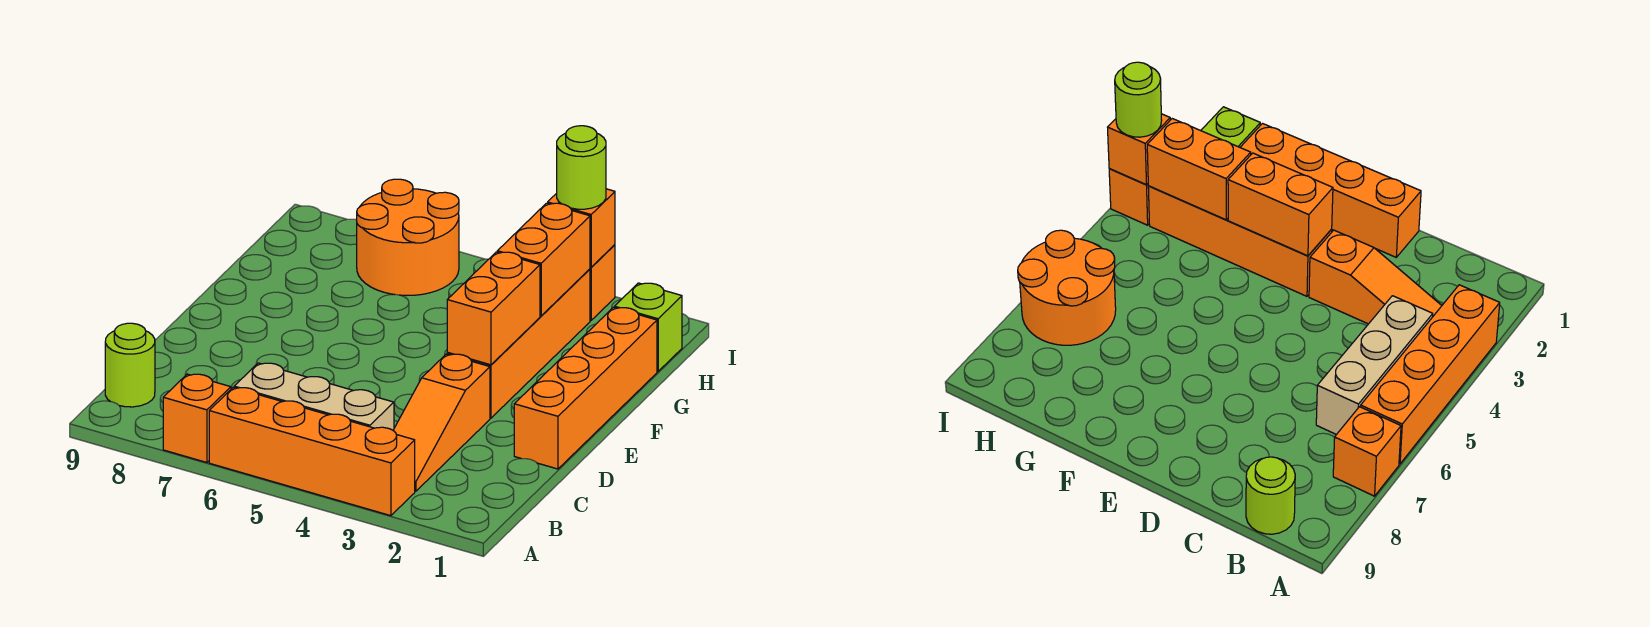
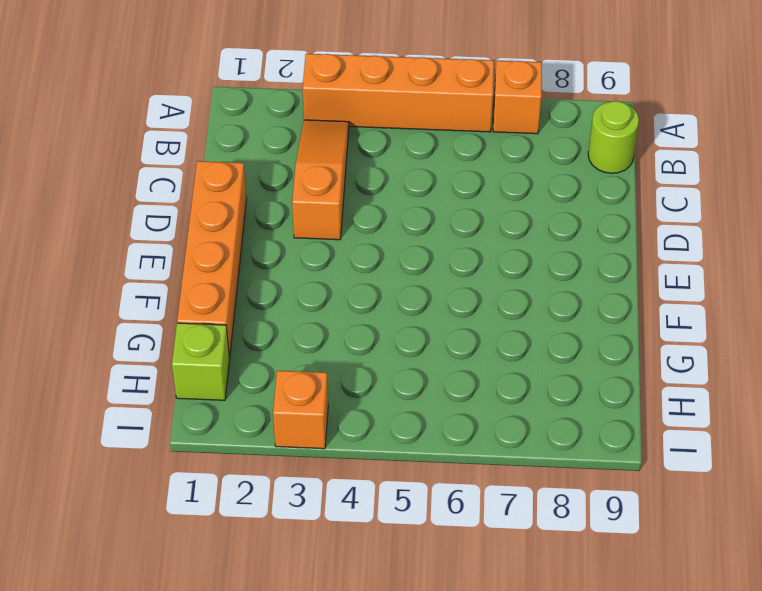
none -> tan brick B4:B6 level 1
none -> orange brick E3:H3 level 1
none -> orange round brick H6:I7 level 1

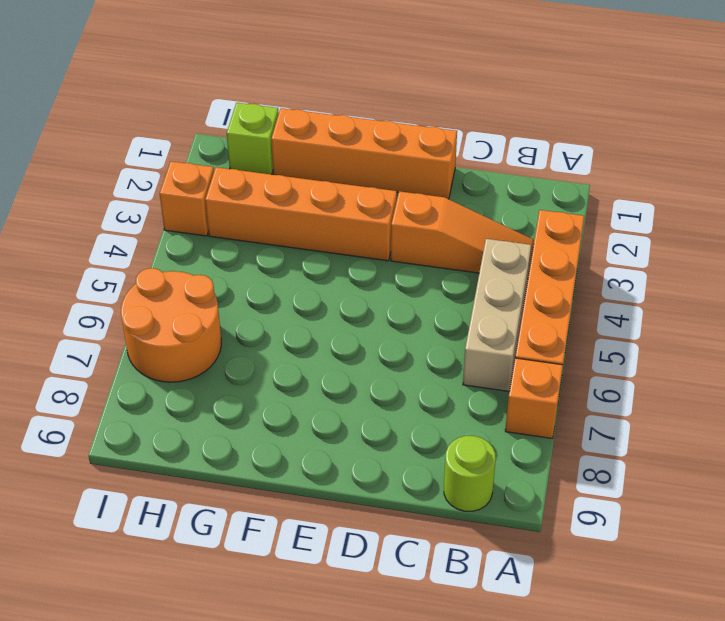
none -> orange brick E3:F3 level 2
none -> orange brick G3:H3 level 2
none -> orange brick I3 level 2

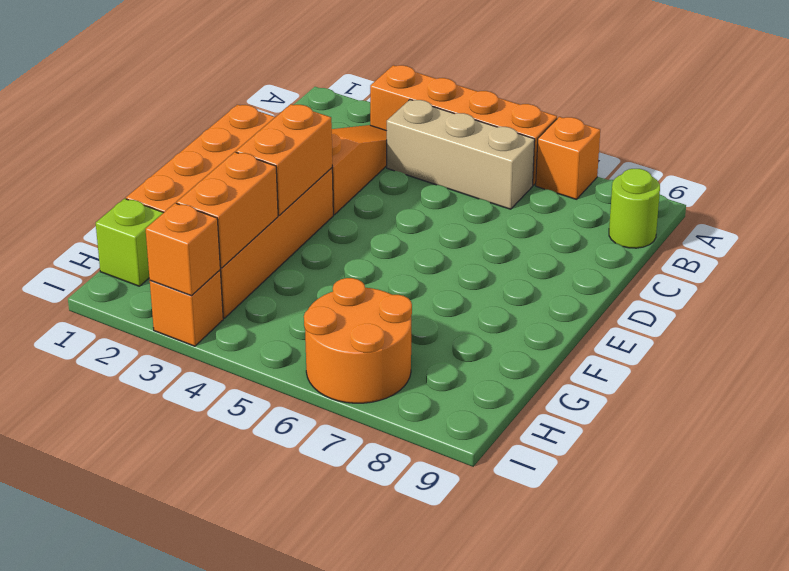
none -> lime round brick I3 level 3

